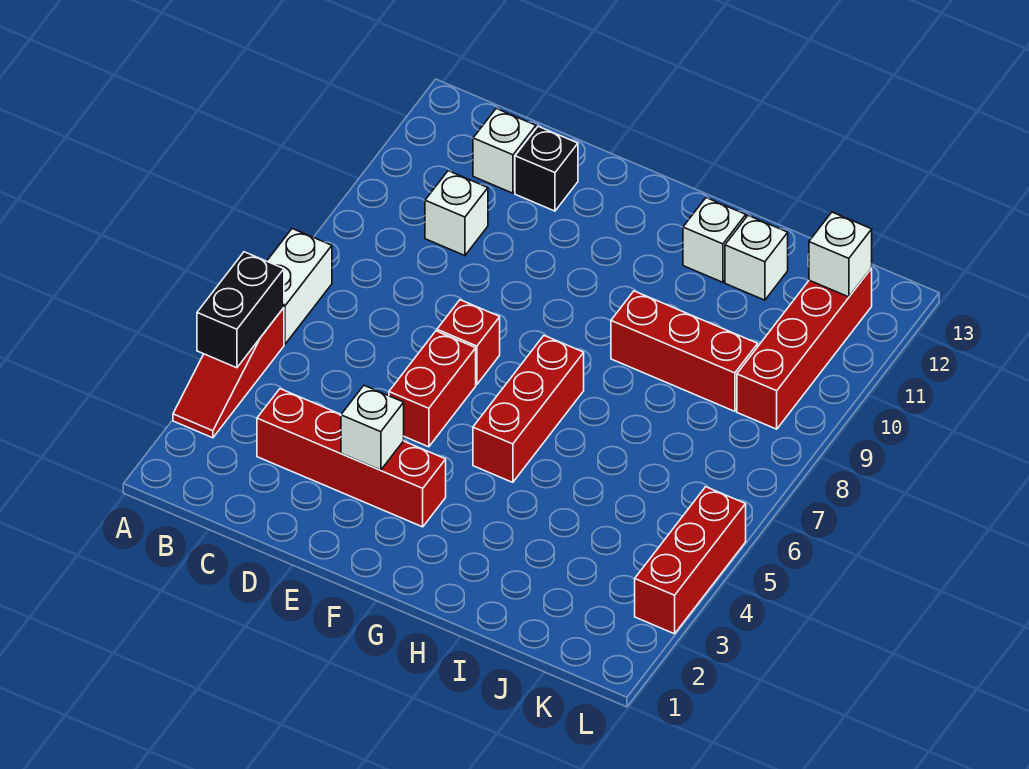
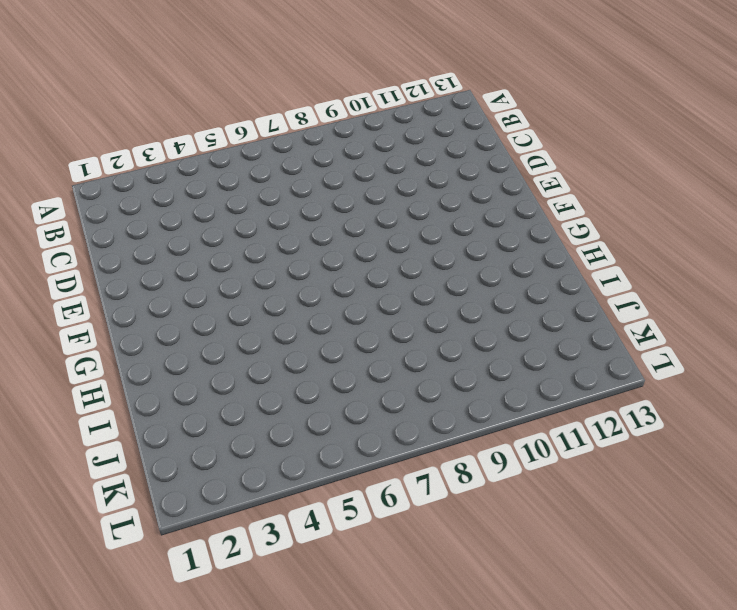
none -> red slope A3:A5 level 1 top 5
none -> white brick A6:A7 level 1
none -> red brick C3:F3 level 1

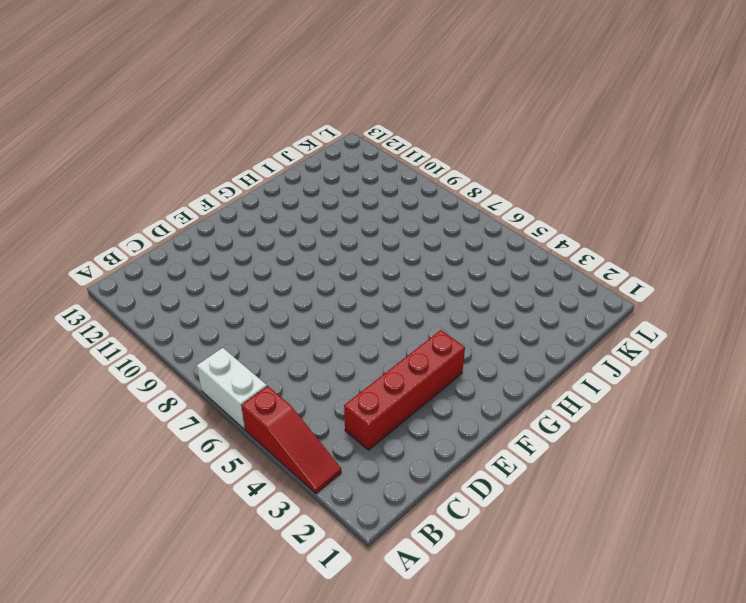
none -> white brick C10 level 1
none -> white brick C12 level 1
none -> black brick D12 level 1

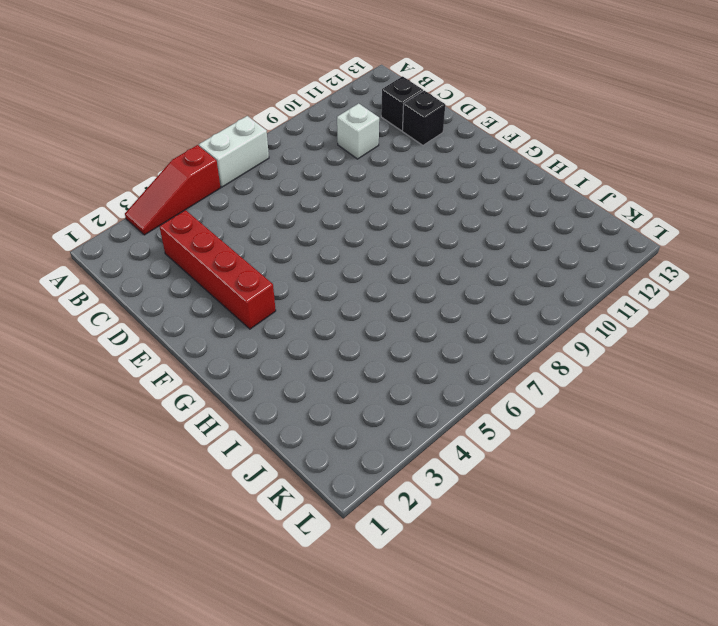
black brick C12 level 1 -> white brick C12 level 1
none -> red brick E5:E6 level 1
none -> red brick E7 level 1
none -> red brick G5:G7 level 1

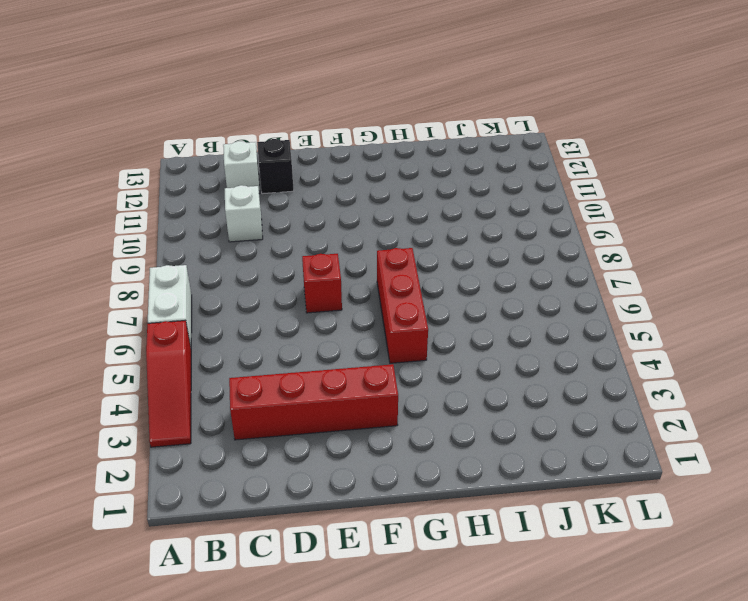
none -> red brick E5:E6 level 1
none -> red brick H9:J9 level 1
none -> white brick H12 level 1

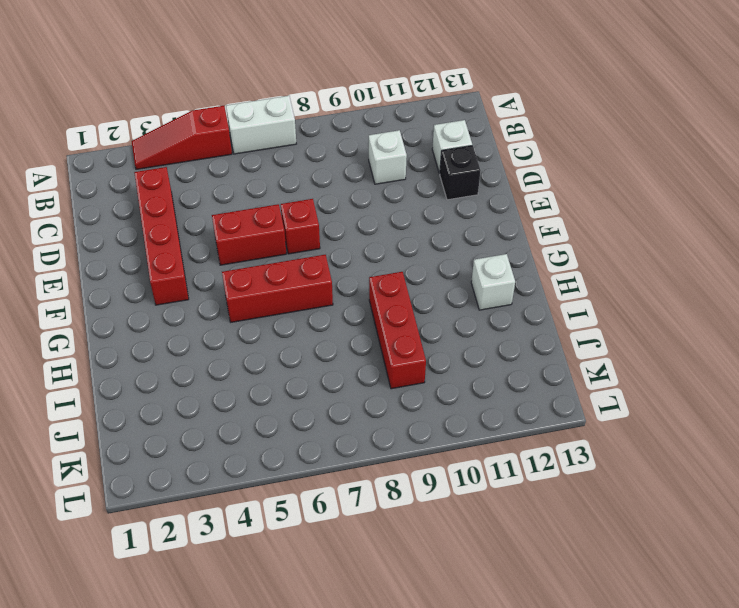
none -> white brick I12 level 1
none -> red brick K9:K12 level 1
none -> red brick L3:L5 level 1

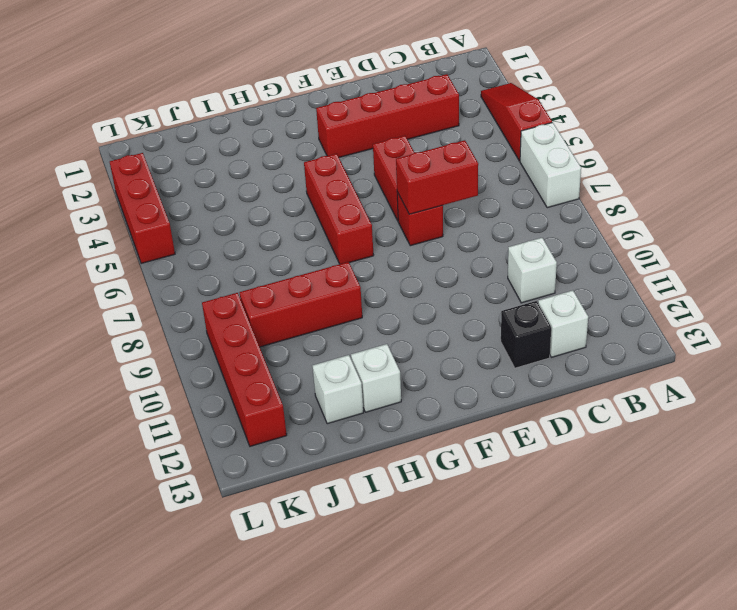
red brick D7:E7 level 2 -> none
none -> black brick A4:A5 level 2
none -> white brick E3 level 2
none -> white brick K12 level 2

